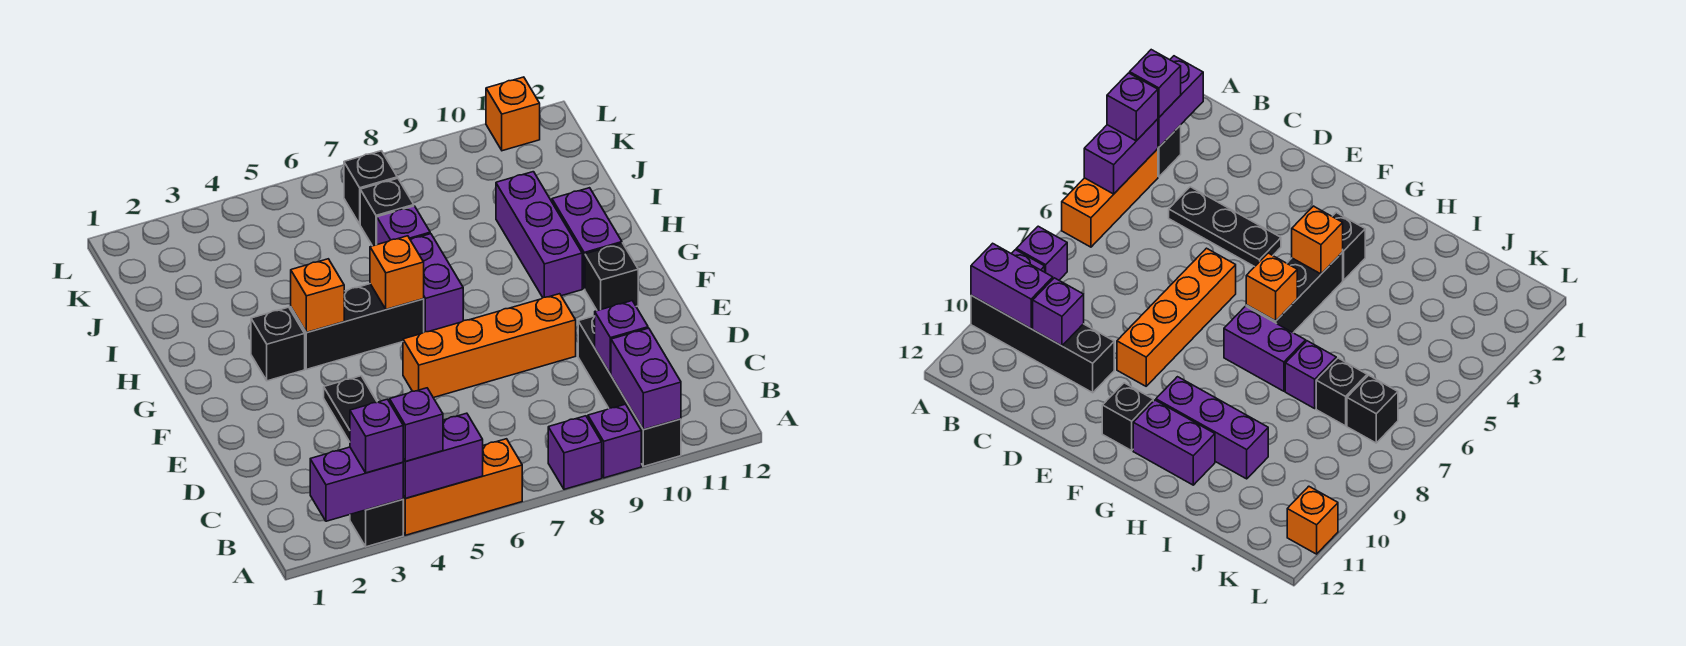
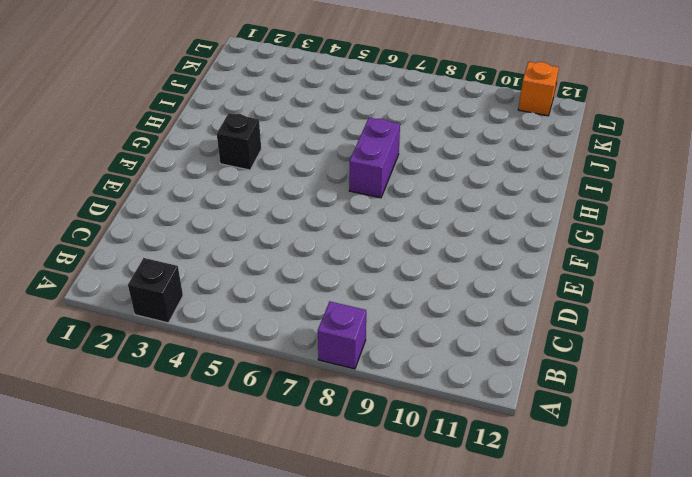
none -> orange brick A4:A6 level 1
none -> purple brick A9 level 1
none -> black brick A10:D10 level 1

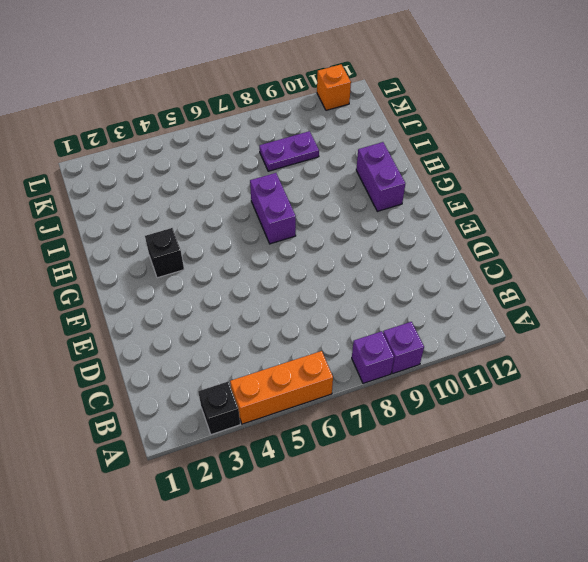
purple plate J8:J9 level 1 -> none
none -> black brick A10:D10 level 1
none -> black plate C4:E4 level 1
none -> orange brick E6:E9 level 1

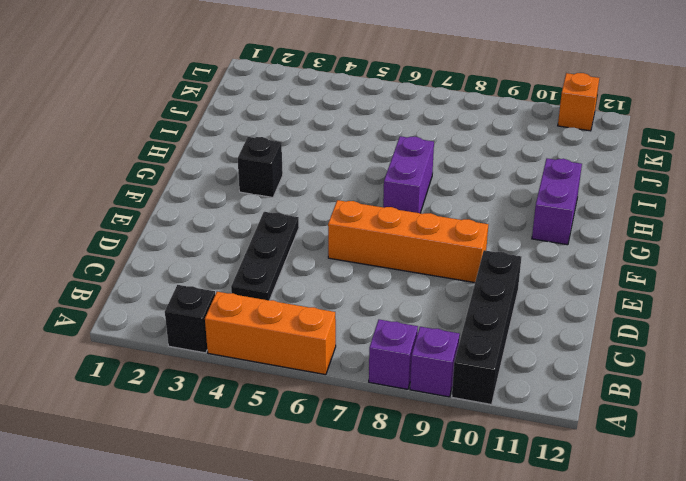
none -> black brick F11 level 1
none -> black brick G4:G6 level 1
none -> purple brick G10:I10 level 1

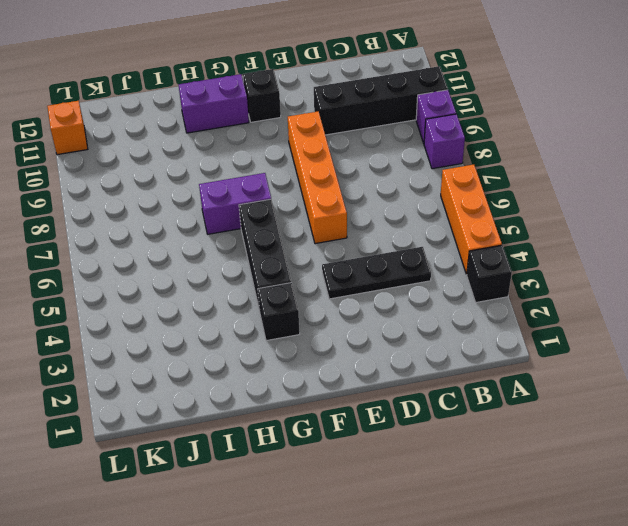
none -> purple brick G10:I10 level 1
none -> purple brick I7 level 1
none -> black brick J7 level 1

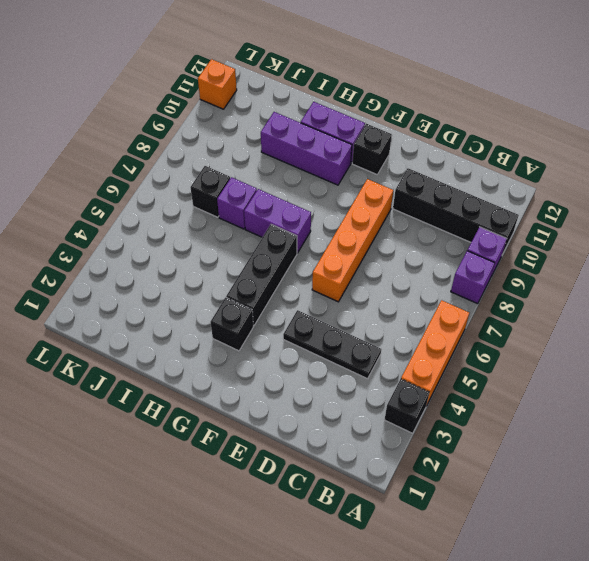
none -> black brick K7 level 1
none -> purple brick A2:A3 level 2
none -> purple brick A4:A5 level 2

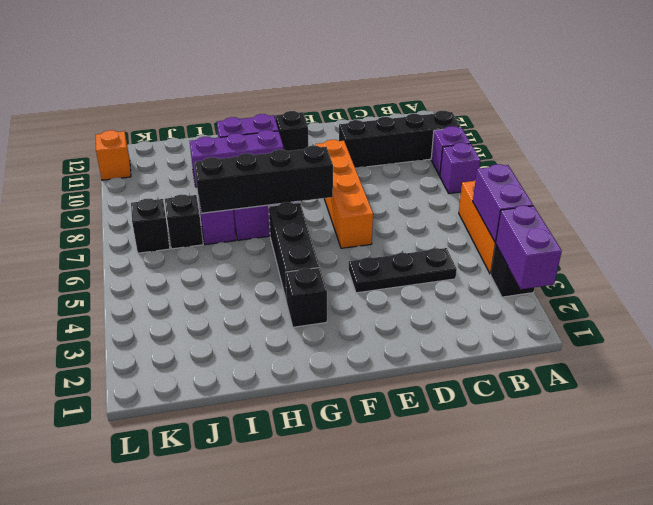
black brick F7:I7 level 2 -> none
none -> purple brick A10:B10 level 2
none -> purple brick C10 level 2
none -> orange brick G4 level 2

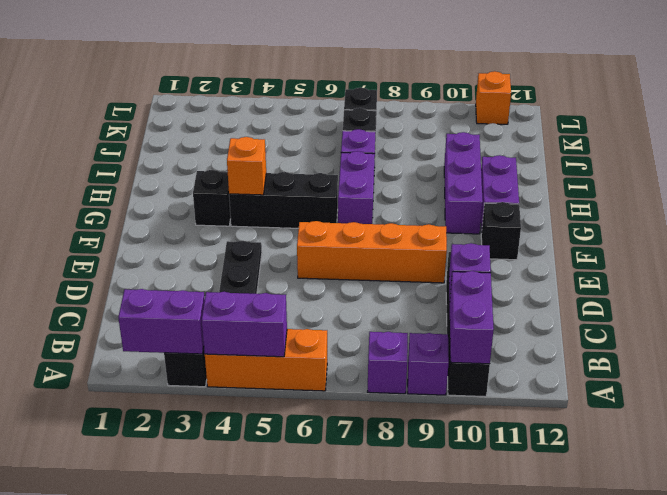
none -> orange brick G6 level 2
none -> purple brick A3 level 3
none -> purple brick A4 level 3

